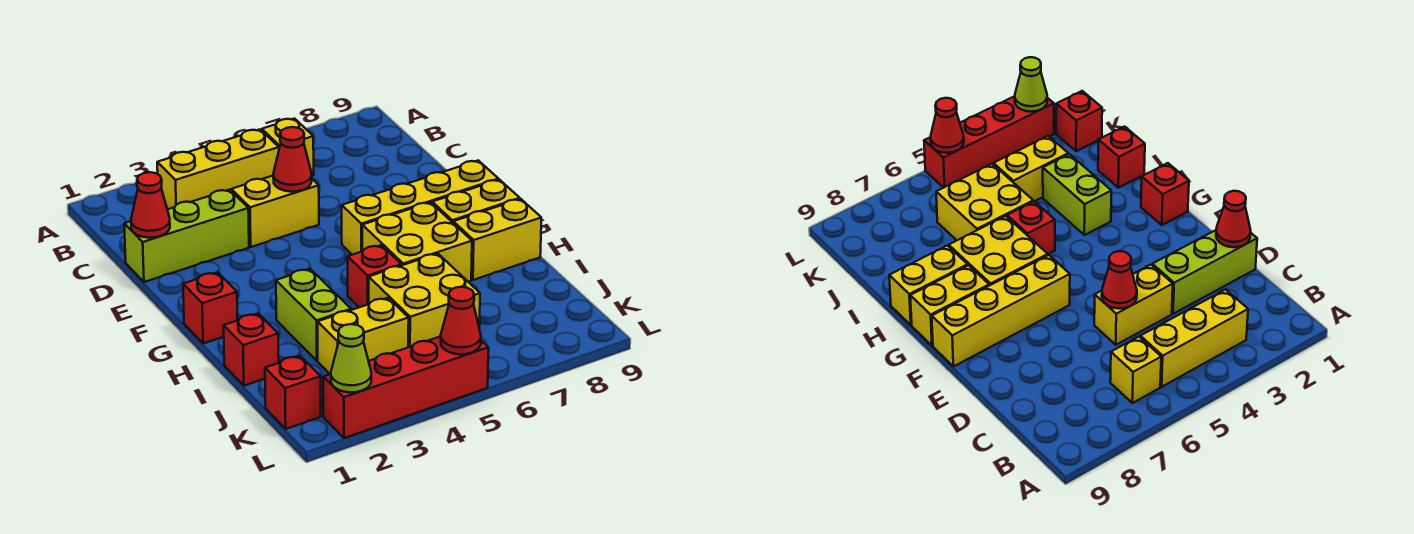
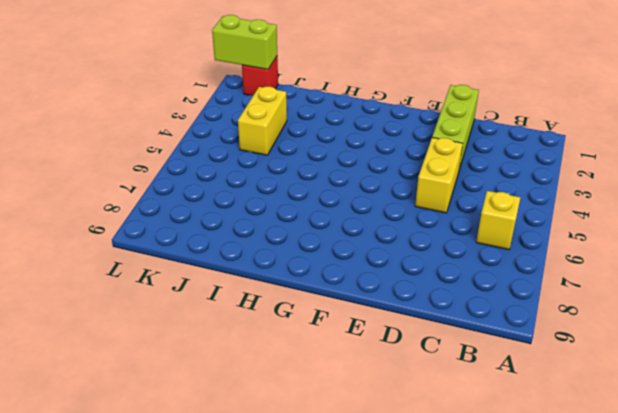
lime brick K1:L1 level 2 -> lime brick H3:I3 level 1
none -> yellow brick B3:B5 level 1
none -> yellow brick F6:F9 level 1
none -> red brick G1 level 1

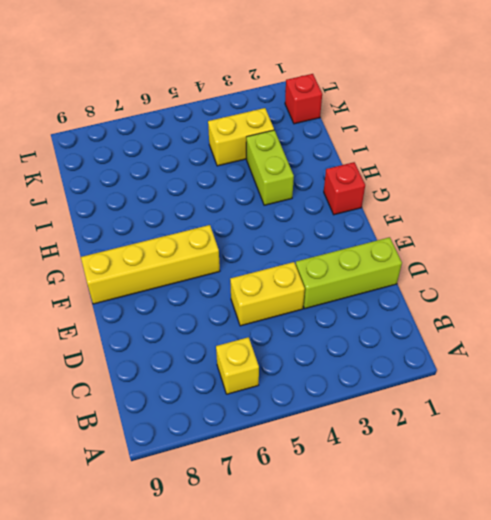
none -> yellow brick B3:B5 level 1
none -> yellow brick G6:H7 level 1
none -> yellow brick G8:G9 level 1

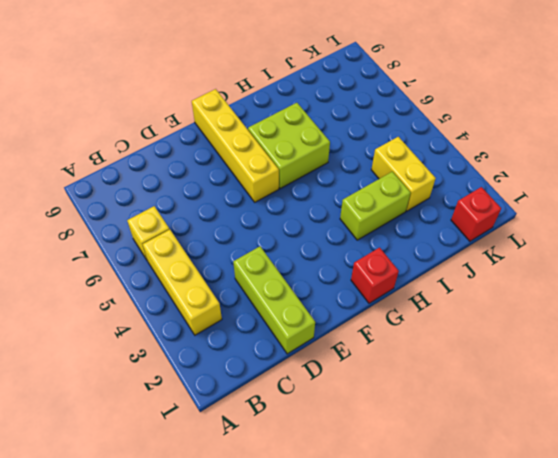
lime brick G6:H7 level 1 -> yellow brick G6:H7 level 1
none -> yellow brick D4:D5 level 1
none -> yellow brick G8:G9 level 1
none -> red brick H5 level 1

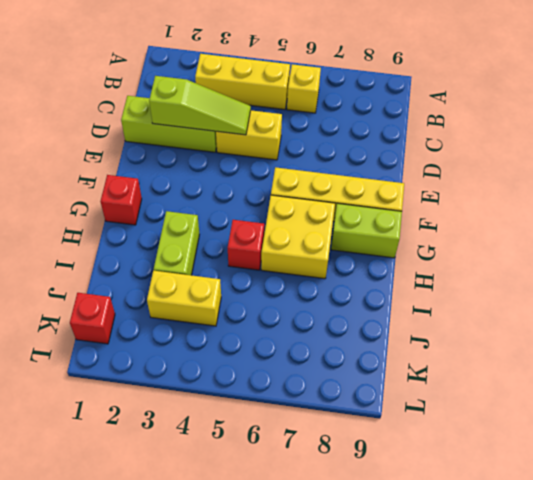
lime slope D2:D4 level 2 top 2 -> none
lime brick G8:G9 level 1 -> yellow brick G8:G9 level 1
none -> yellow brick H8:H9 level 1
none -> red brick I1 level 1
none -> yellow brick I5:J6 level 1

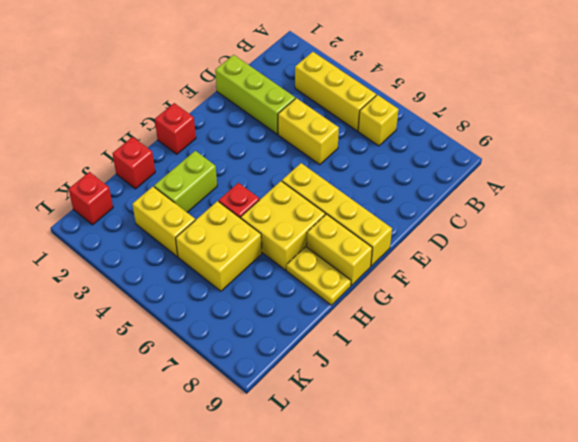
yellow plate H8:H9 level 1 -> yellow brick H8:H9 level 1
none -> red brick L2:L5 level 1
none -> red cone D1 level 2
none -> red cone D5 level 2

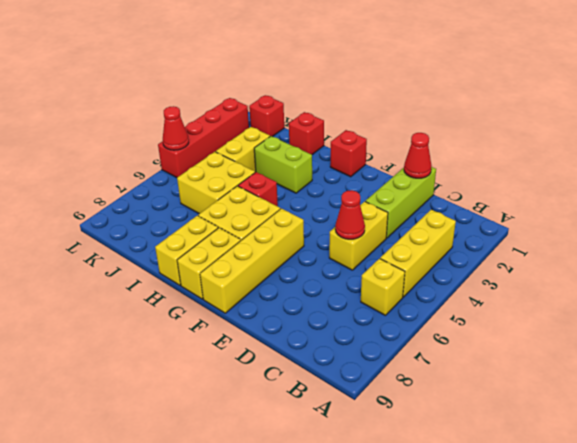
none -> lime cone L2 level 2

